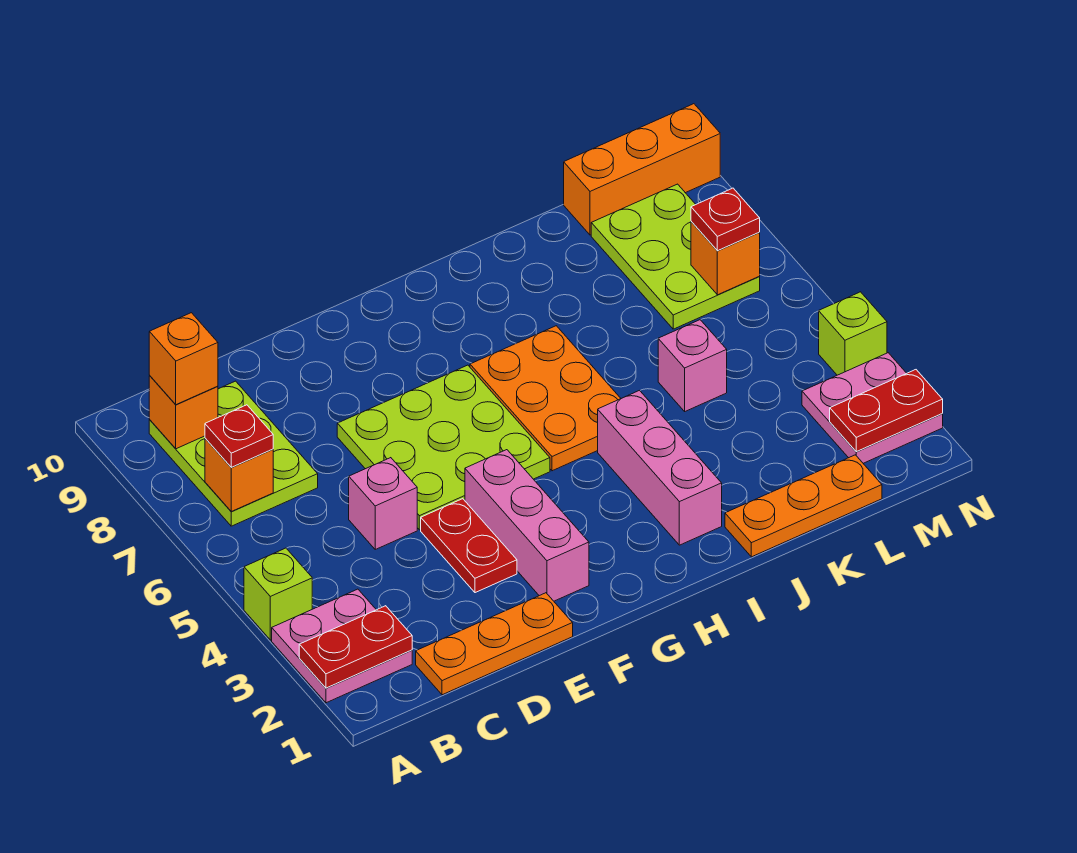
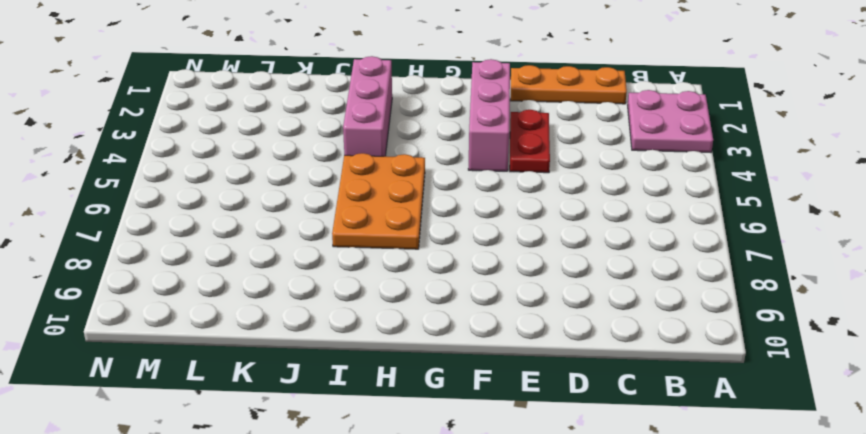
none -> lime brick A4 level 1
none -> lime plate B7:C9 level 1
none -> pink brick D5 level 1

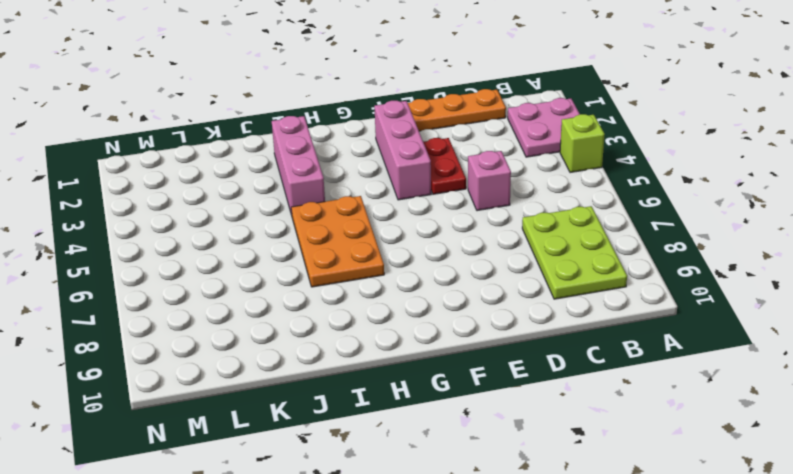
none -> lime plate E5:G7 level 1
none -> orange plate J1:L1 level 1
none -> pink brick K5 level 1

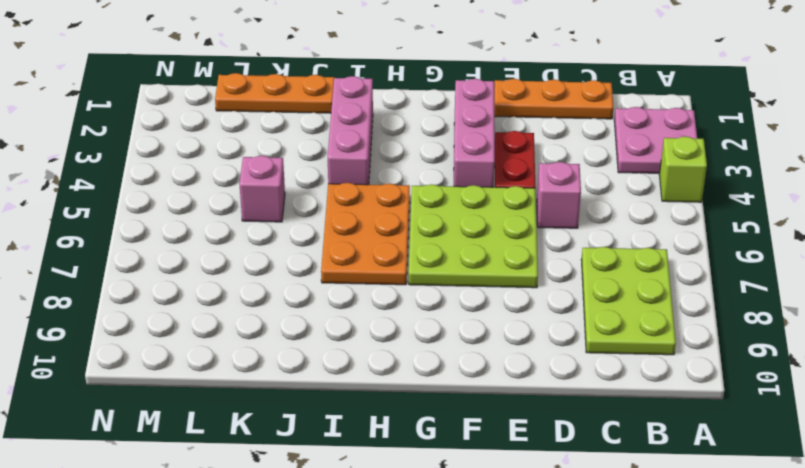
none -> lime plate L7:M9 level 1
none -> orange brick L10:N10 level 1
none -> pink plate M2:N3 level 1

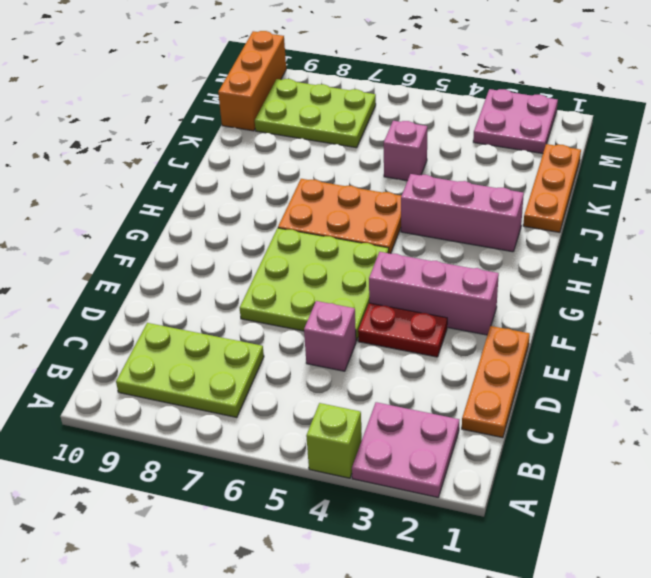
none -> lime brick N4 level 1
none -> red plate A2:B2 level 2
none -> orange brick B7 level 2

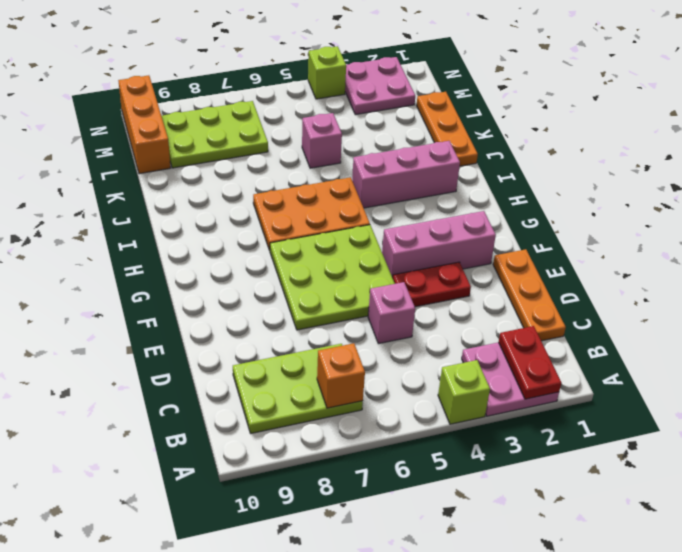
none -> orange brick B9 level 2
none -> red plate M2:N2 level 2
none -> orange brick M7 level 2

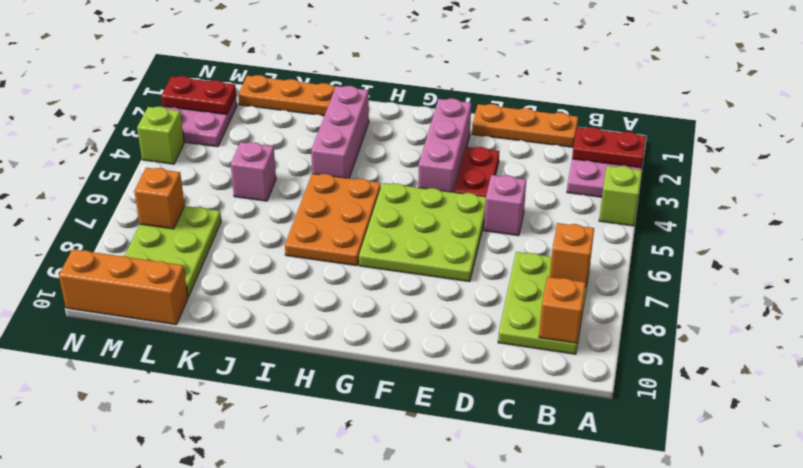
none -> red plate B7 level 3
none -> orange brick B9 level 3
none -> red plate M7 level 3

